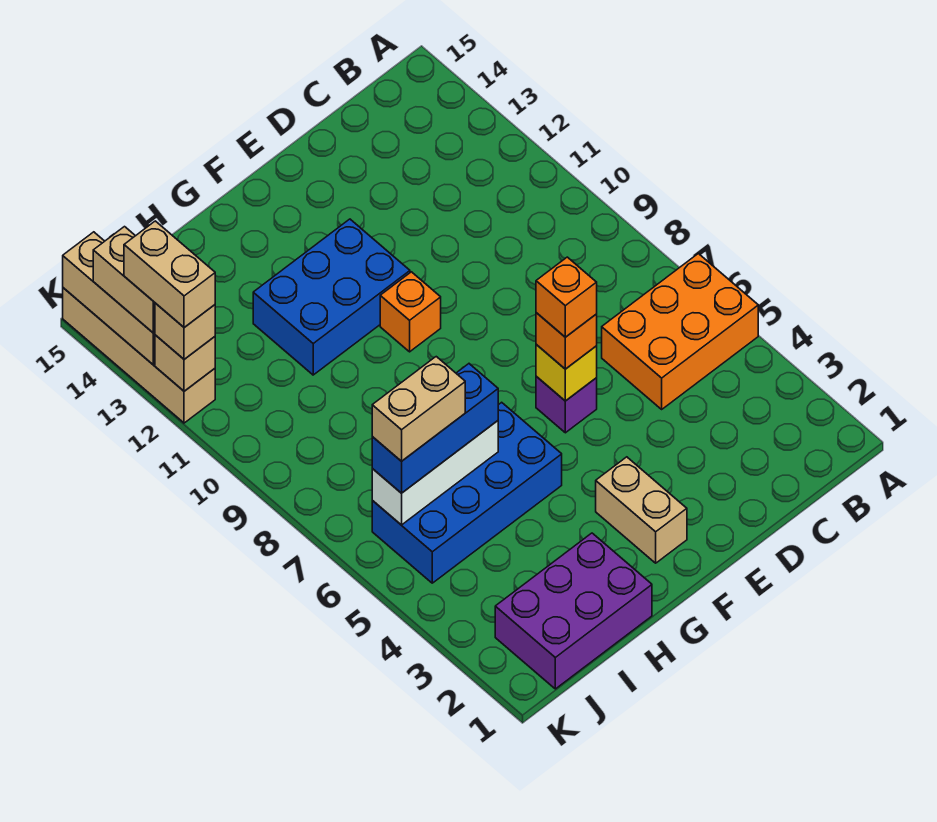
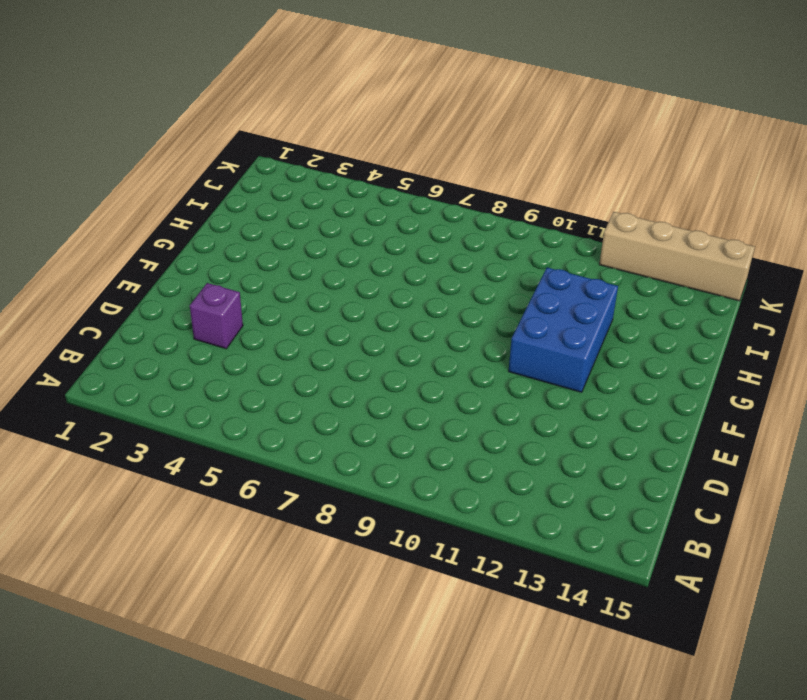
purple brick D3 level 1 -> purple brick E6 level 1
none -> orange brick A5:C6 level 1
none -> tan brick F2:F3 level 1
none -> orange brick F10 level 1

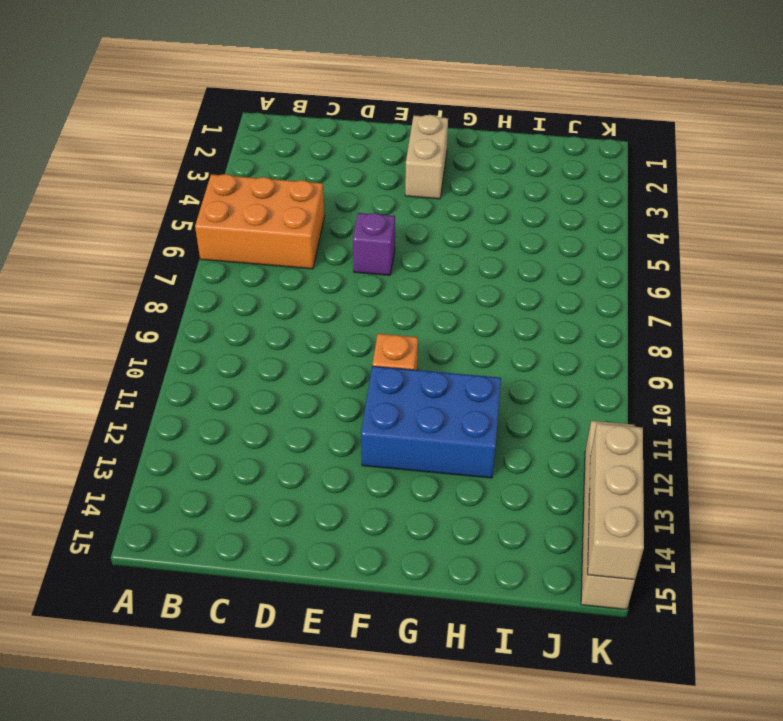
none -> blue brick G5:J6 level 1
none -> purple brick H1:J2 level 1
none -> yellow brick E6 level 2

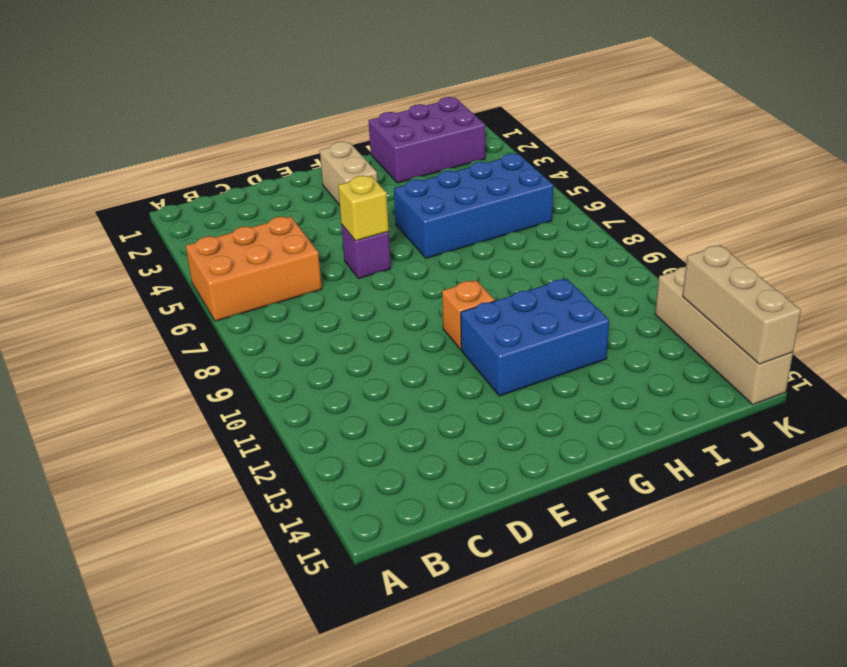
none -> white brick H6:J6 level 2
none -> tan brick K12 level 2
none -> orange brick E6 level 3

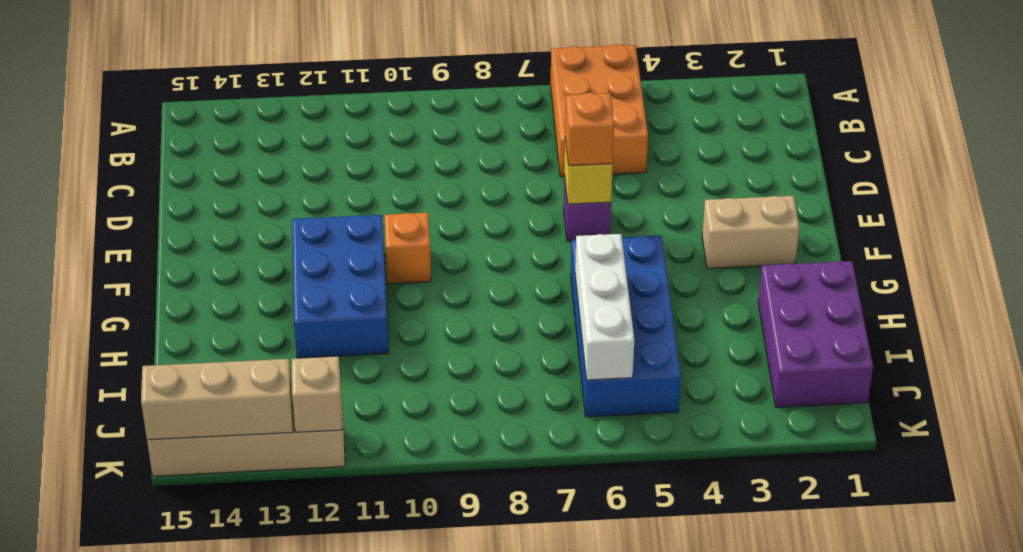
none -> blue brick H6:J6 level 3
none -> tan brick K12 level 3
none -> tan brick K13:K14 level 3

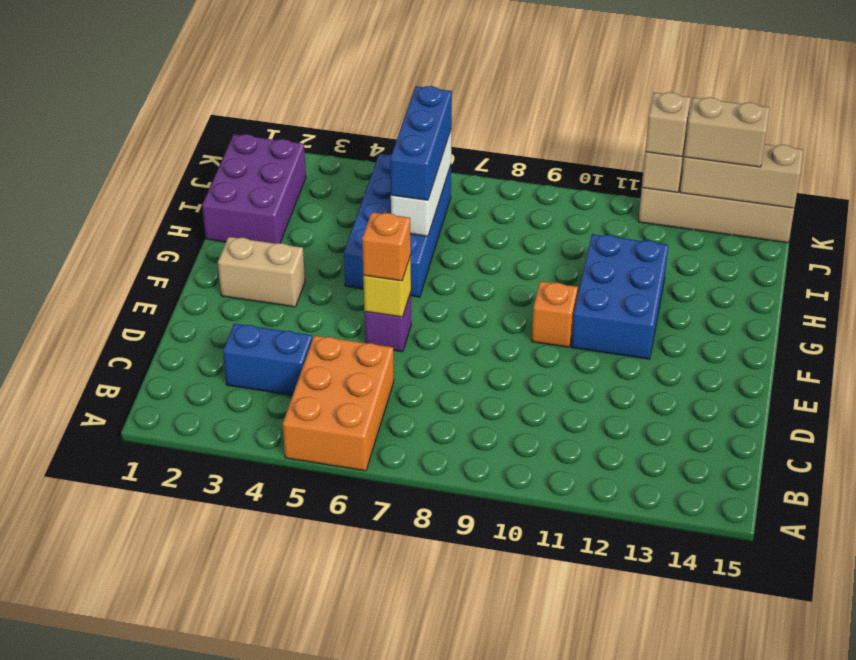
blue brick C3:C4 level 1 -> none
none -> orange brick E6 level 4
none -> tan brick I6:J6 level 4
none -> tan brick K12:K13 level 4

